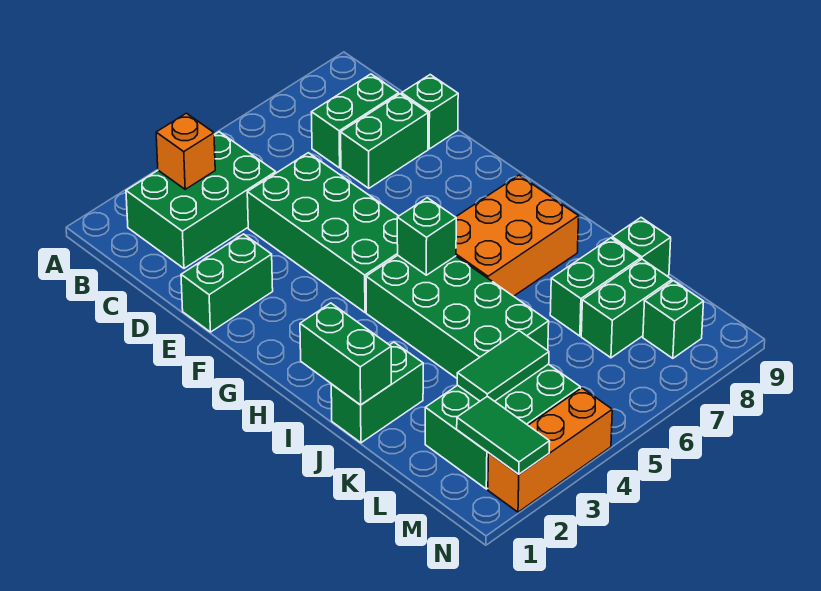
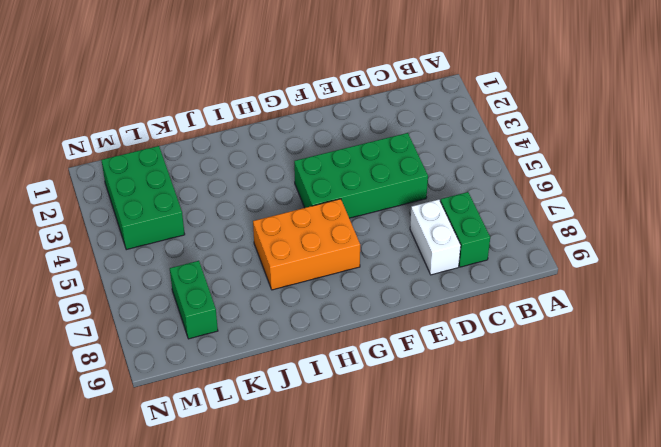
white brick D7:D8 level 1 -> green brick D7:D8 level 1
orange brick G6:I7 level 1 -> orange brick H6:I8 level 1
none -> green brick B2:C4 level 1
none -> green brick D9 level 1
none -> green brick E1:E2 level 1

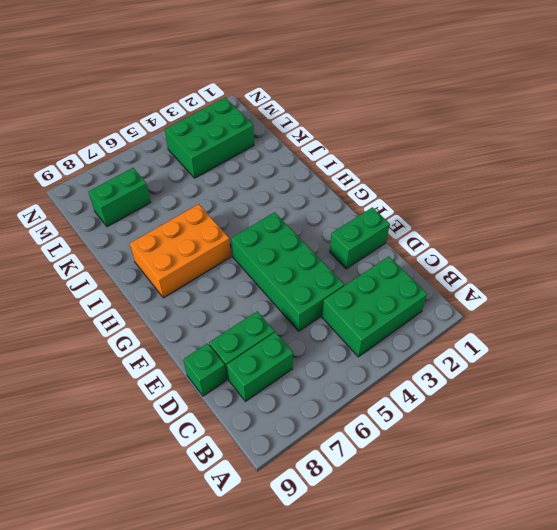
none -> green brick H4:K5 level 1
none -> green brick J1:J2 level 1
none -> green brick K7:K8 level 1

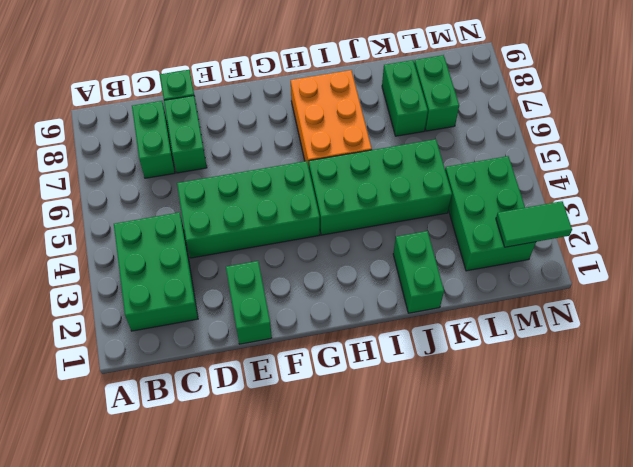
none -> green brick K9 level 1
none -> green brick M8 level 1
none -> orange brick N2:N4 level 1

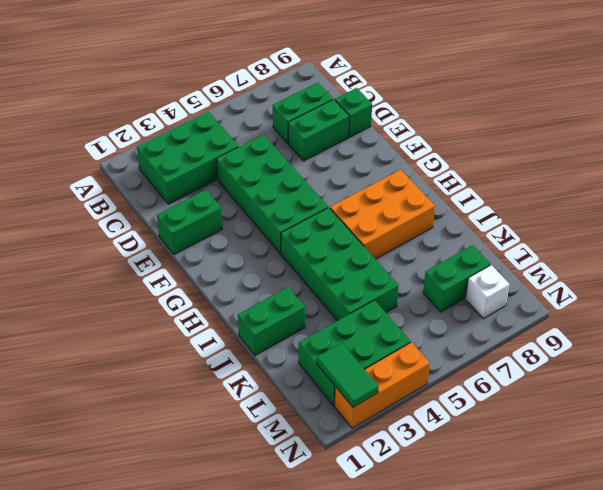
white brick M8 level 1 -> green brick M8 level 1
none -> green brick K7:K8 level 1
none -> green brick K9 level 1
none -> orange brick B3 level 2

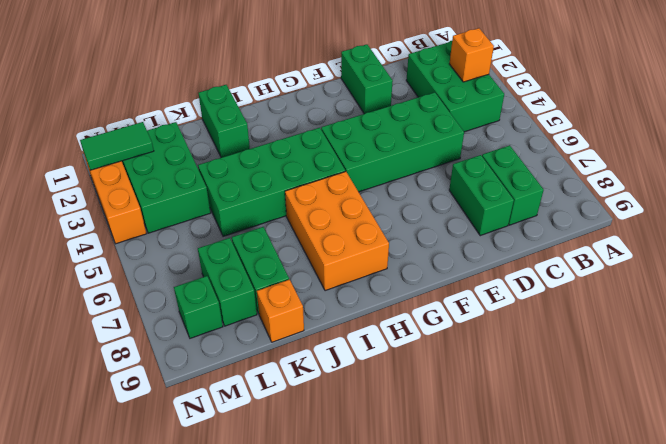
orange brick K9 level 1 -> green brick K9 level 1
none -> green brick D9 level 1
none -> green brick H5 level 2
none -> green brick I1:J1 level 2

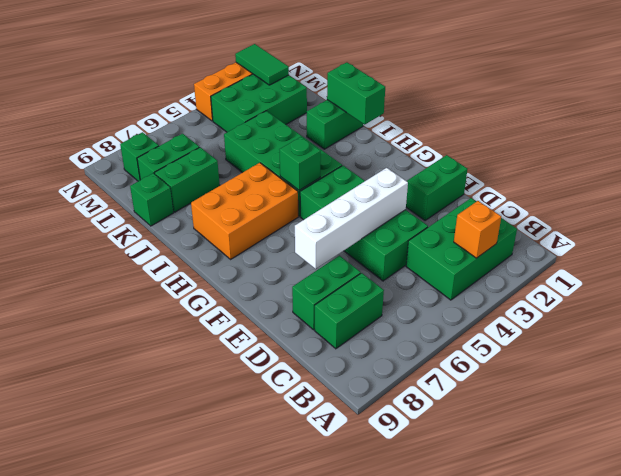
white brick E4:E7 level 2 -> none
none -> green brick D9 level 1
none -> green tile L3:L4 level 2

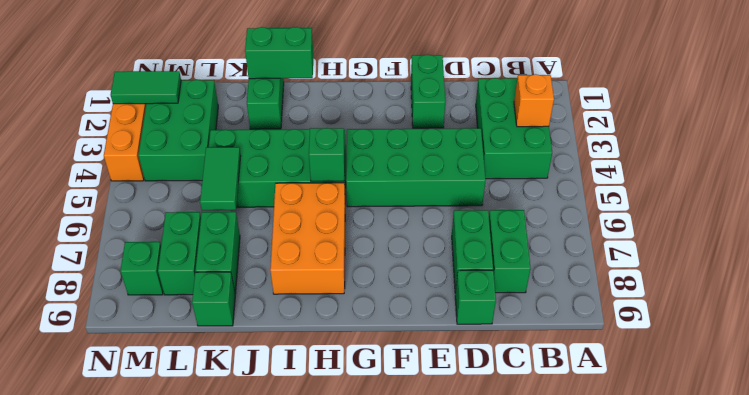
green tile K5:K6 level 2 -> green tile L3:L4 level 2

